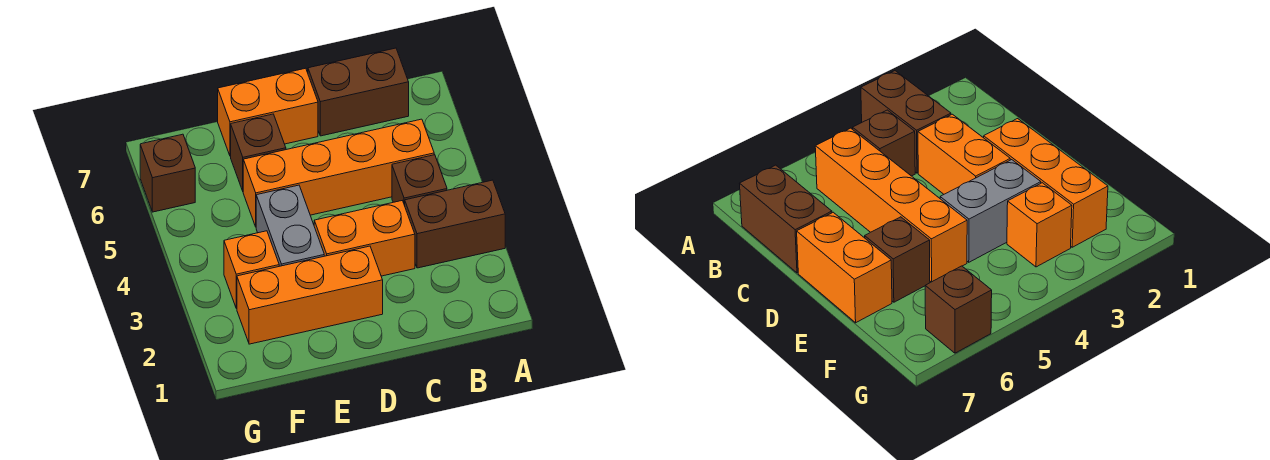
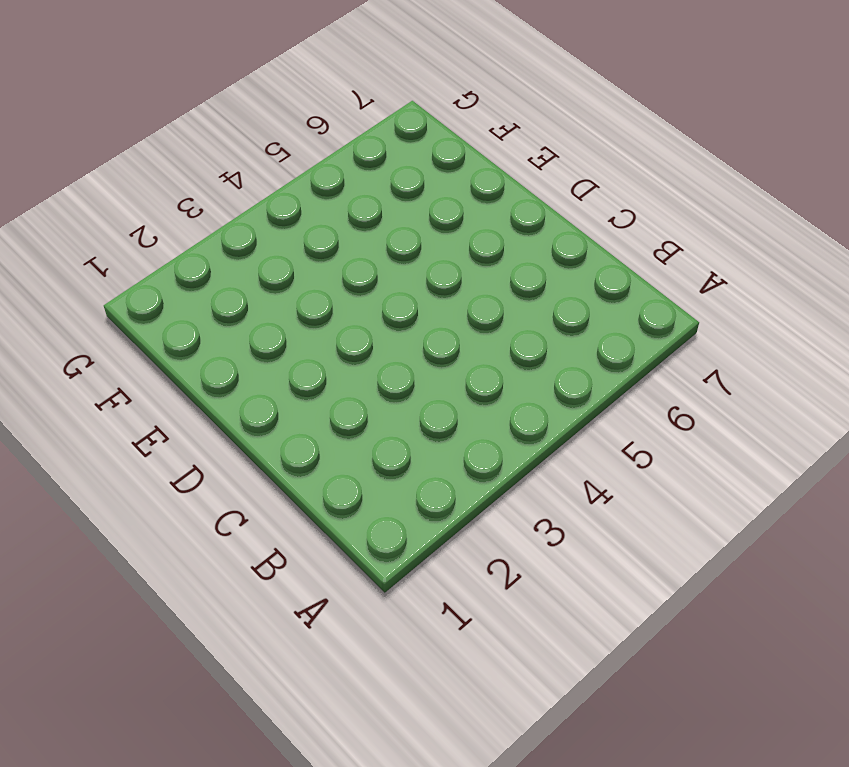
none -> brown brick A3:B3 level 1
none -> brown brick B4 level 1

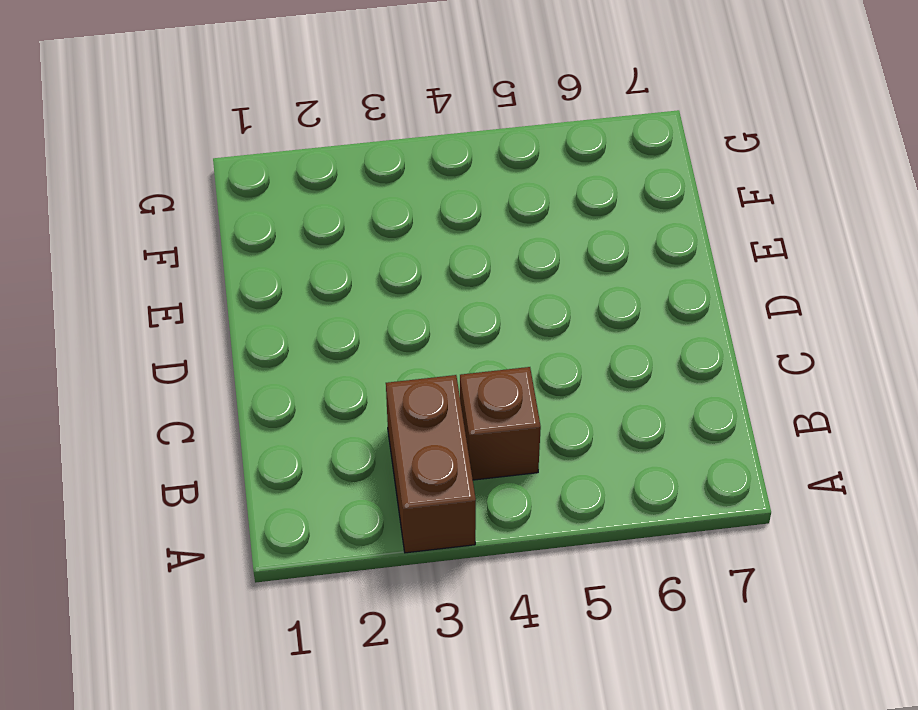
none -> orange brick B5:E5 level 1
none -> brown brick B7:C7 level 1

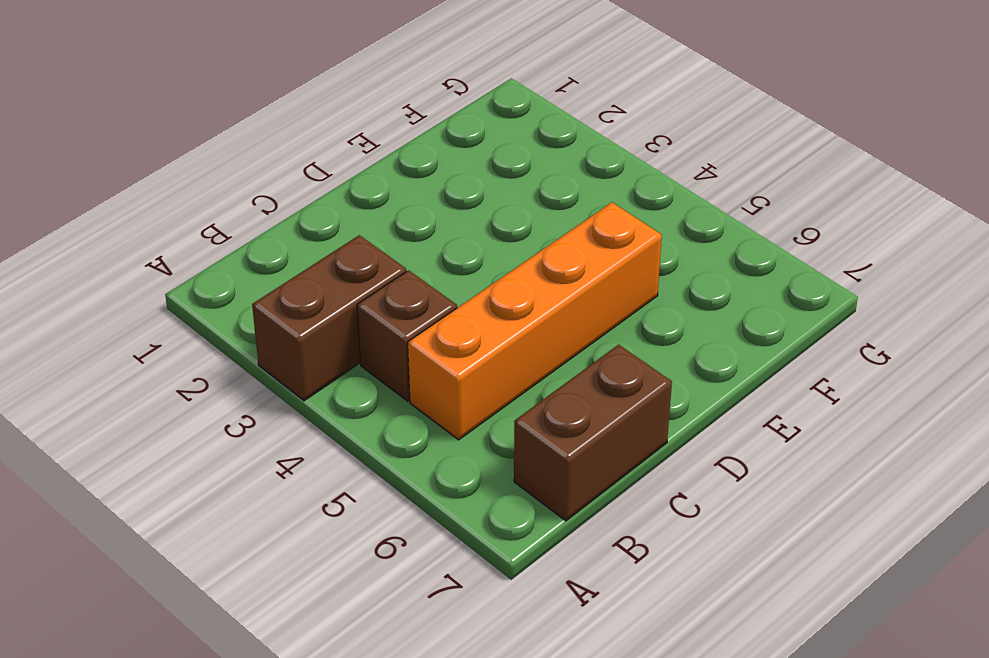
none -> orange brick C3:D3 level 1
none -> orange brick D2:F2 level 1

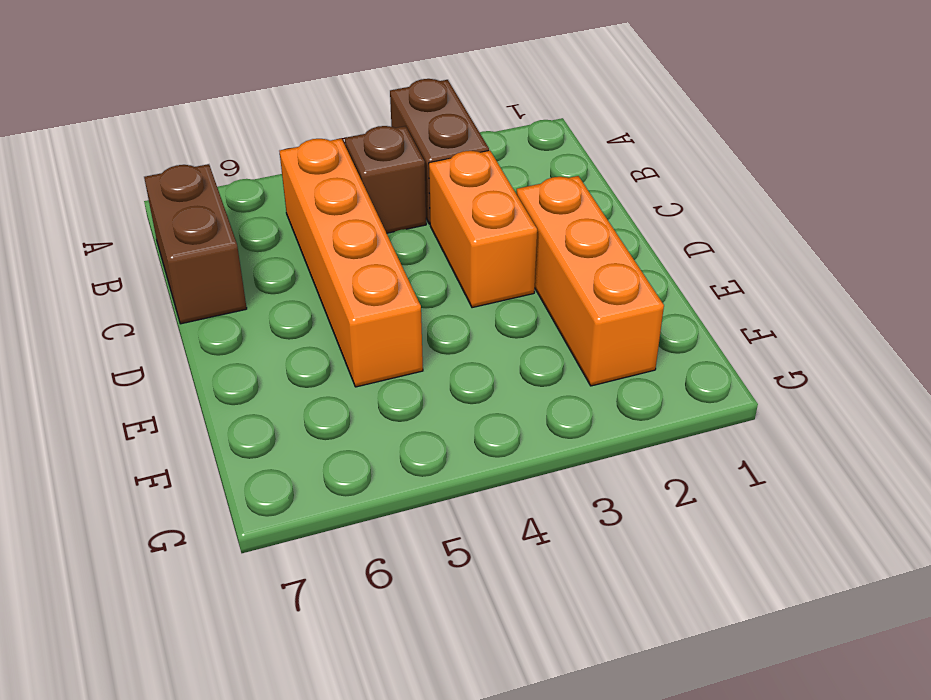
none -> orange brick D7:E7 level 1
none -> grey brick E3:E4 level 1

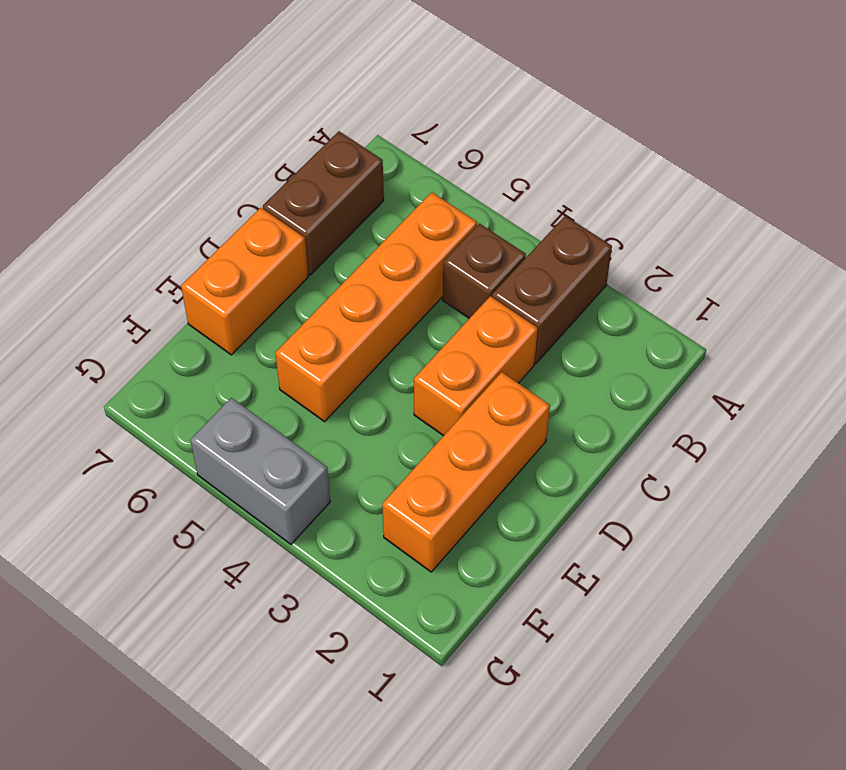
grey brick G4:G5 level 1 -> grey brick E3:E4 level 1
none -> brown brick E6 level 1
none -> orange brick F3 level 1

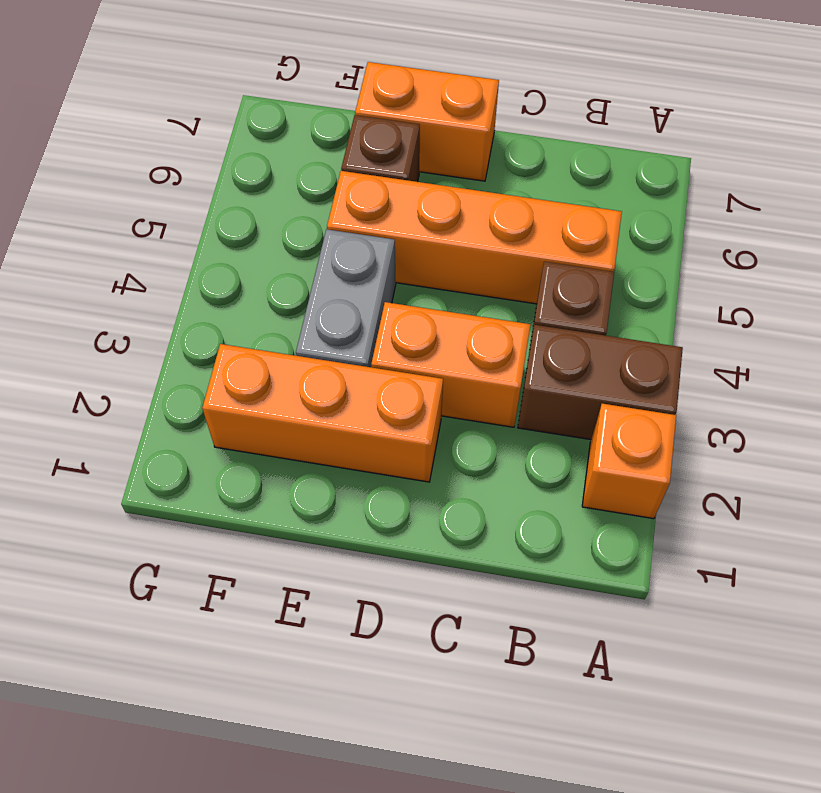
orange brick A2 level 1 -> orange brick F3 level 1
none -> brown brick B7:C7 level 1
none -> brown brick G6 level 1

